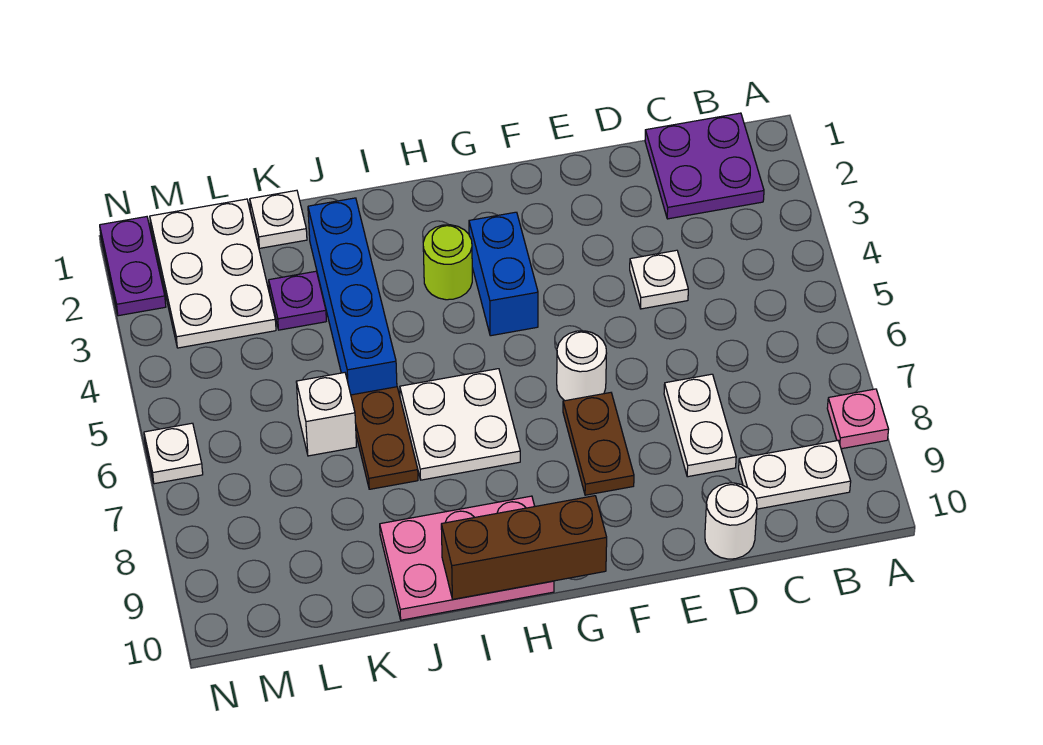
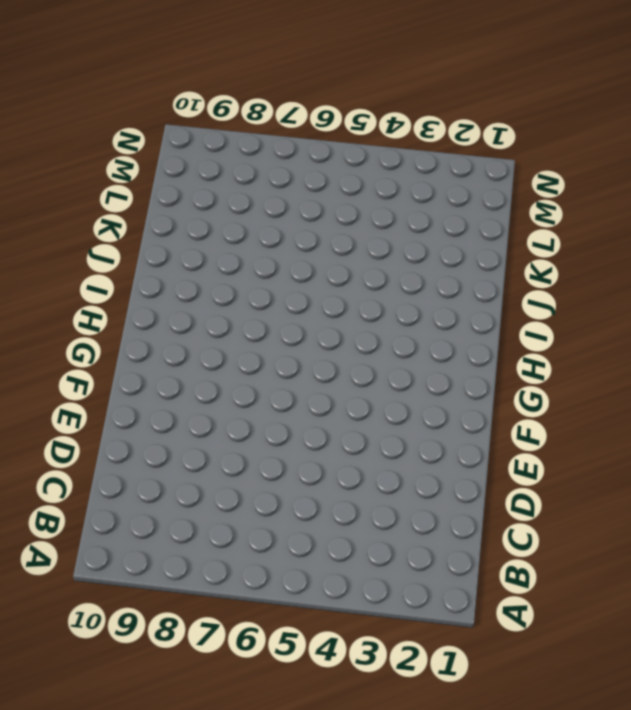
none -> pink plate A8 level 1
none -> purple plate B1:C2 level 1
none -> white plate B9:C9 level 1

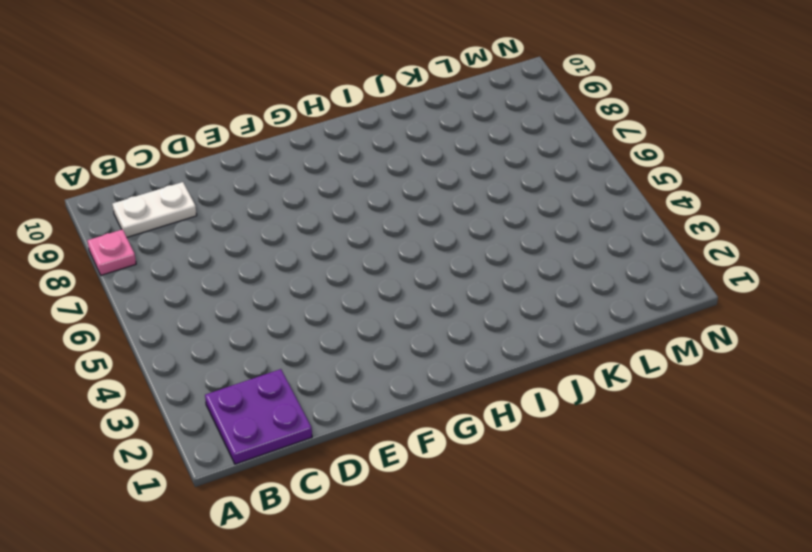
none -> white plate D4 level 1
none -> white plate D7:D8 level 1
none -> white round brick D10 level 1

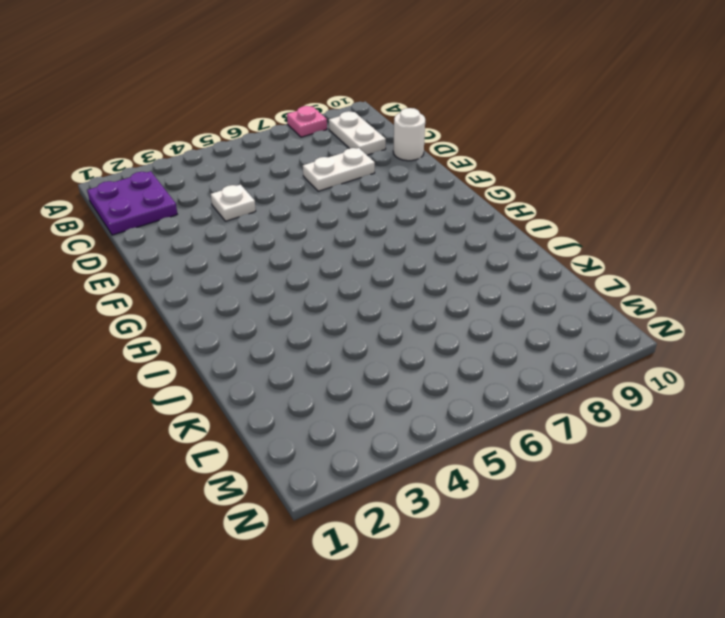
none -> white round brick F6 level 1
none -> brown plate F7:F8 level 1
none -> blue brick G3:G4 level 1

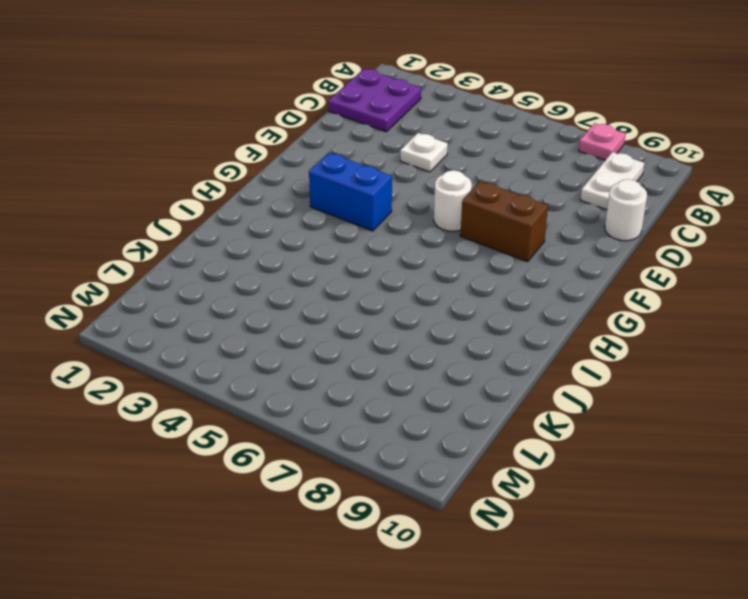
brown brick F7:F8 level 1 -> brown plate F7:F8 level 1
none -> white plate D7:D8 level 1
none -> lime round brick H3 level 1
none -> white plate H6:I7 level 1

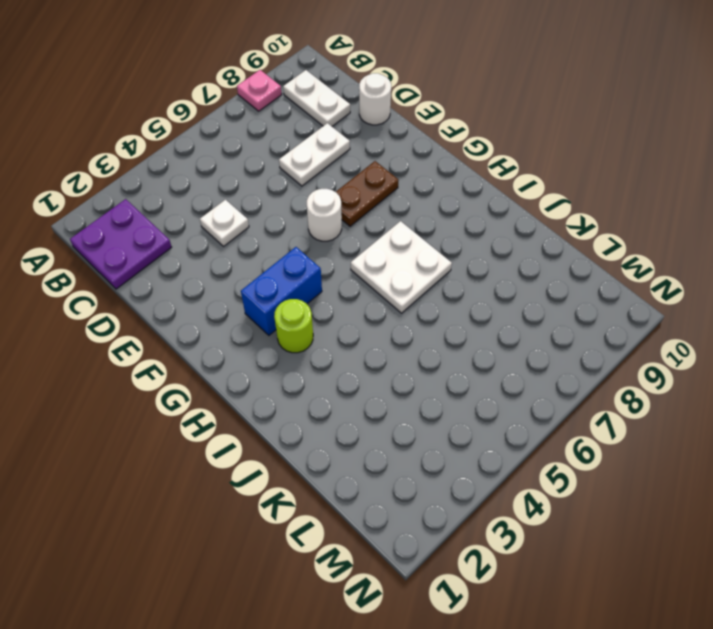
none -> pink plate H9:J10 level 1
none -> blue brick J2:J5 level 1
none -> brown plate J6:J7 level 1

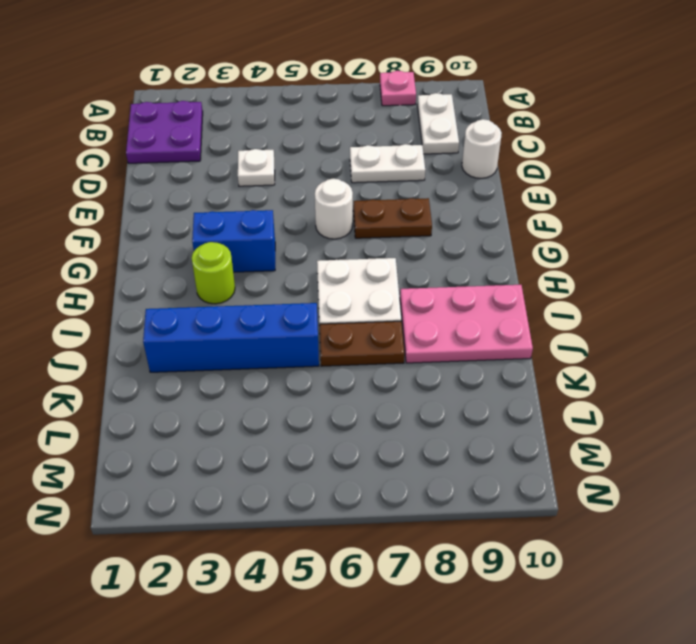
pink plate I8:J10 level 1 -> pink plate H9:J10 level 1
none -> white plate K1 level 1
none -> purple plate K3 level 1
none -> white brick K6 level 1

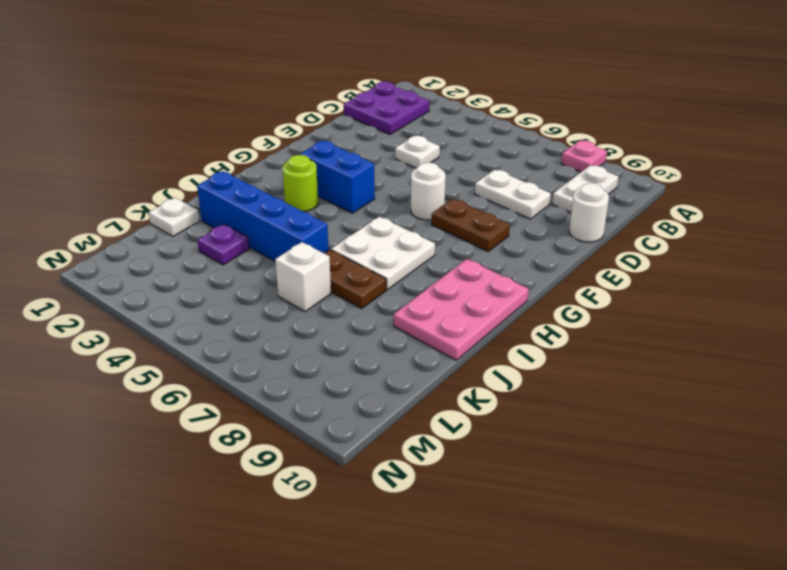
none -> white plate L1:M3 level 1
none -> purple plate N1:N2 level 1
none -> white plate N6 level 1

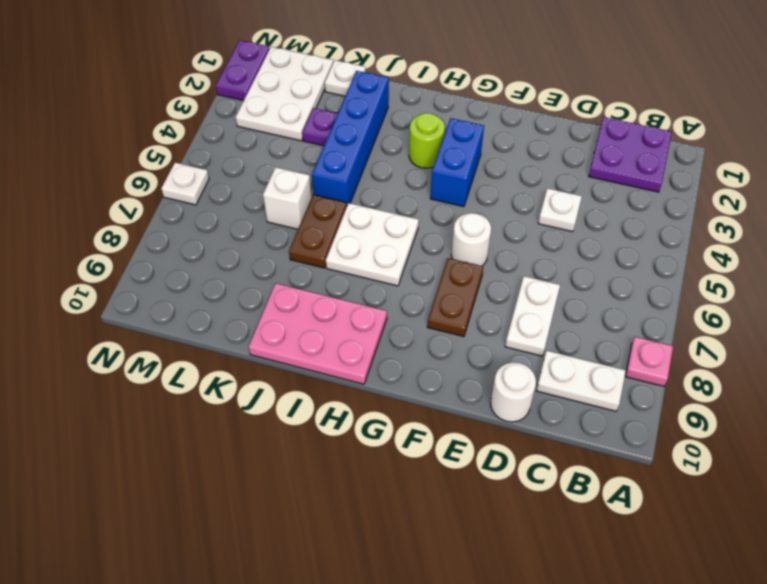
none -> brown brick G10:I10 level 2

